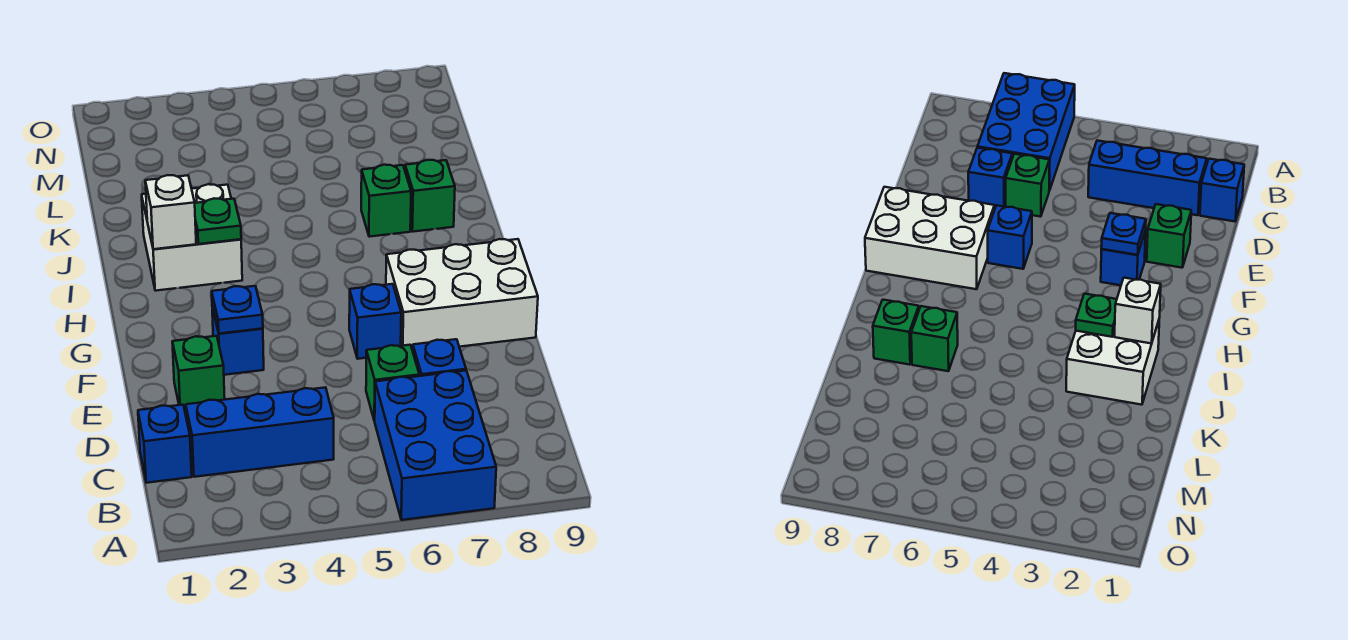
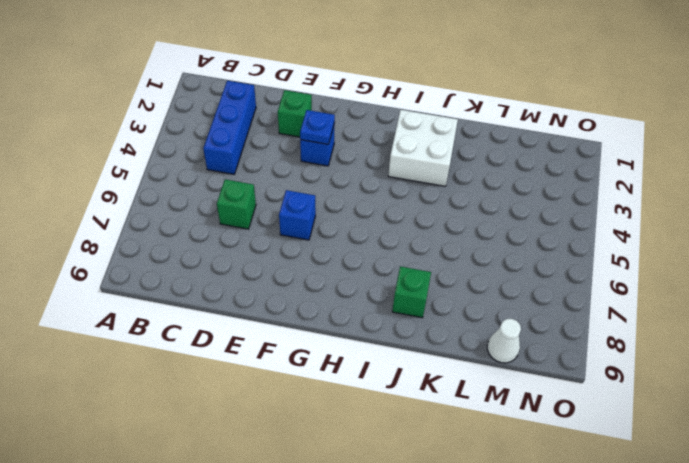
white cone M9 level 1 -> none
none -> blue brick A6:C7 level 1
none -> blue brick C1 level 1
none -> blue brick D7 level 1

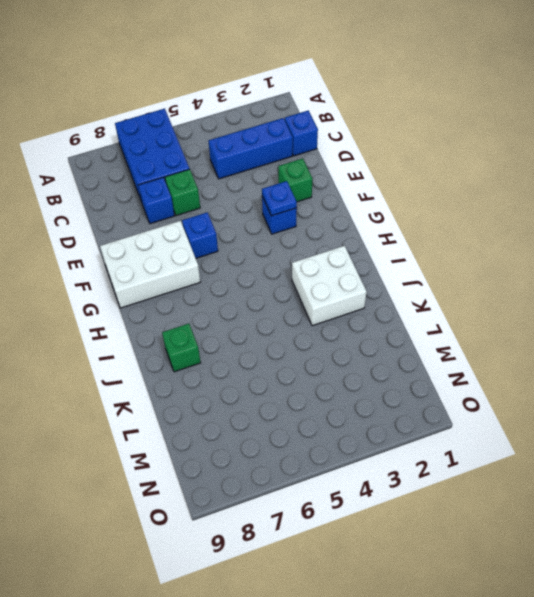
none -> green brick J7 level 1
none -> white brick I2 level 2
none -> green plate I3 level 2

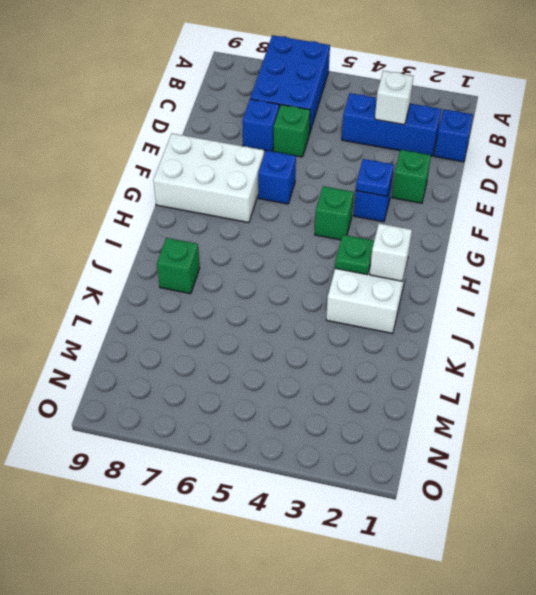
white brick C3 level 2 -> none
green brick G4 level 1 -> green brick J7 level 1

